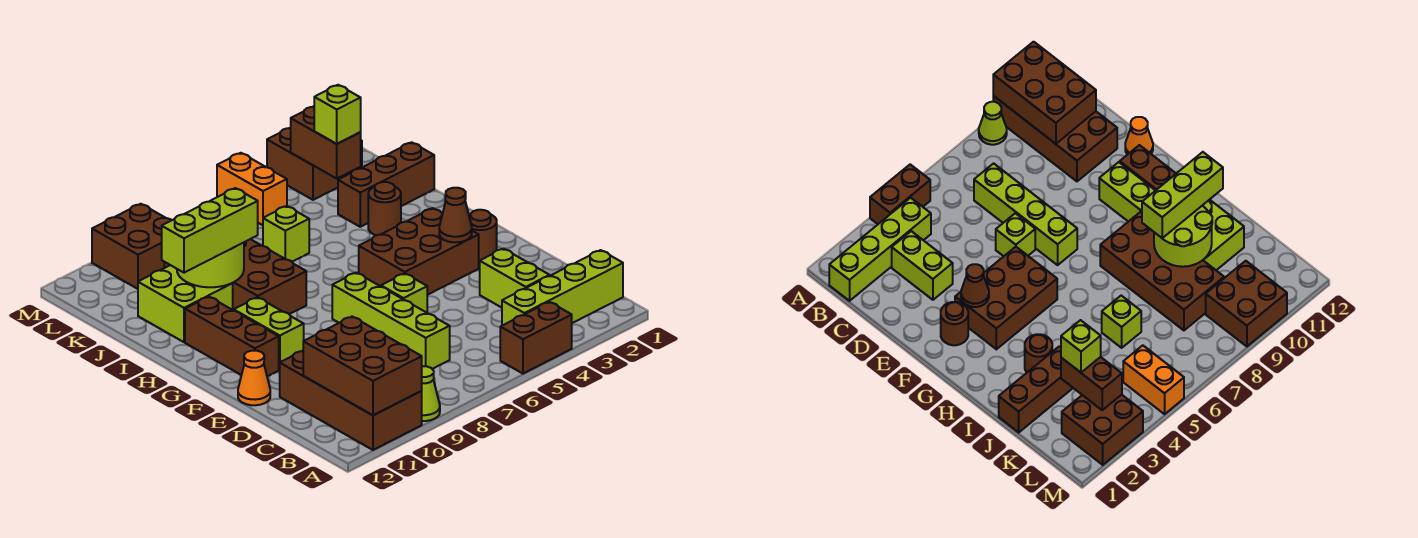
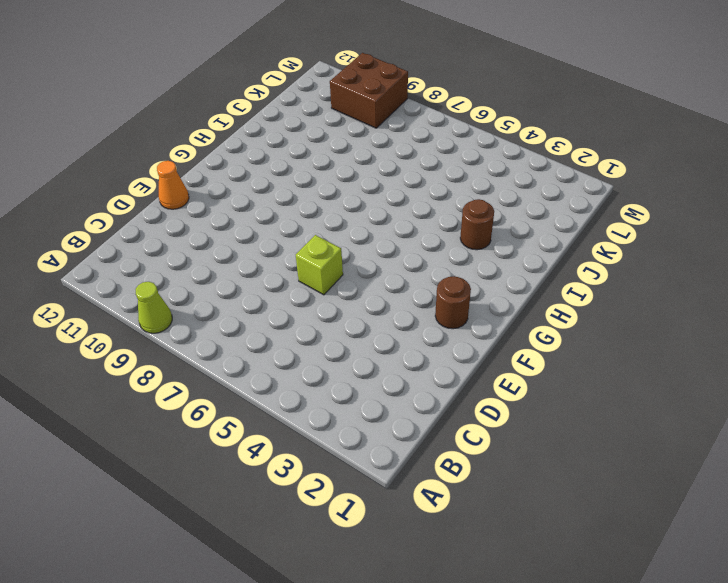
none -> brown brick A4:A5 level 1
none -> brown brick A10:D11 level 1
none -> lime brick B1:B4 level 1

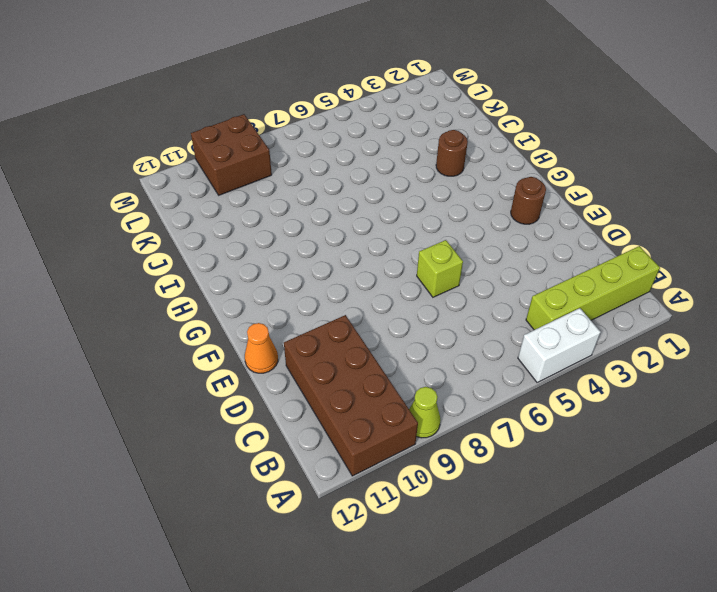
white brick A4:A5 level 1 -> brown brick A4:A5 level 1
none -> lime brick C3:D3 level 1
none -> lime brick C7:F7 level 1
none -> brown brick F3:G5 level 1

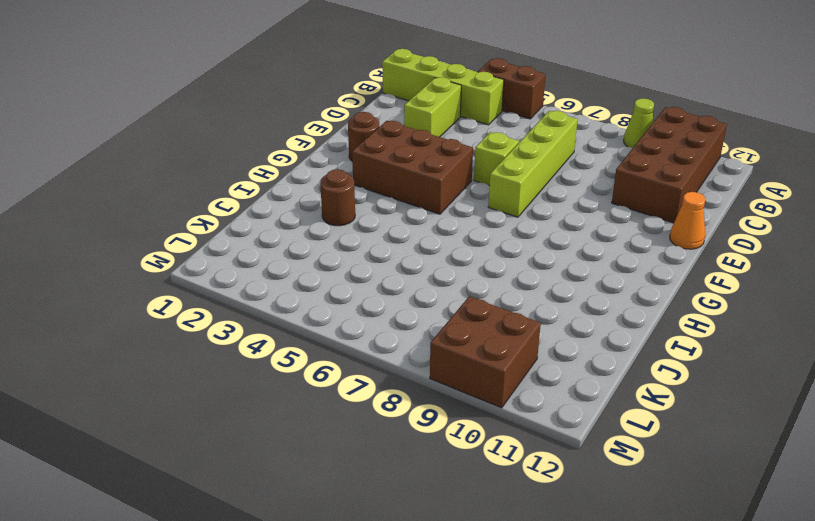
none -> lime brick F10:G10 level 1
none -> brown brick F11:H11 level 1
none -> brown brick H8:K9 level 1

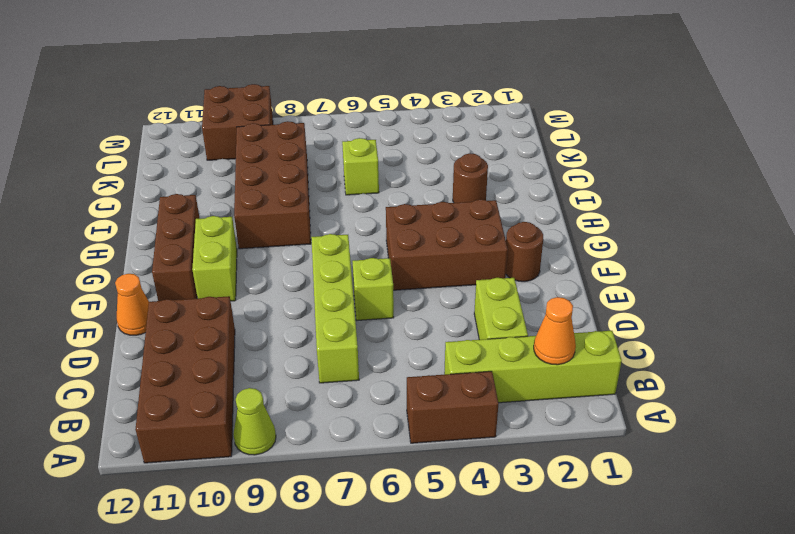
orange cone B2 level 2 -> none
none -> lime brick I10:J11 level 1
none -> brown brick J1:J3 level 1
none -> brown brick L2:M3 level 1

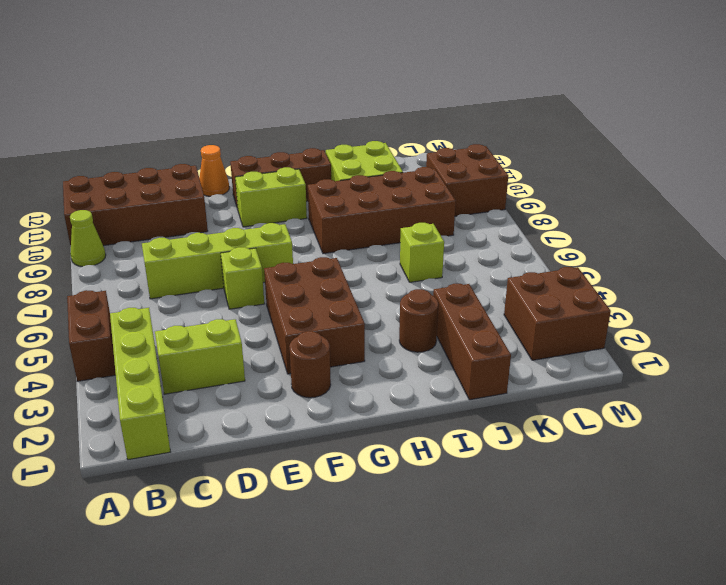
none -> orange brick L5:M5 level 1
none -> brown brick A10:C11 level 2
none -> brown cone F3 level 2

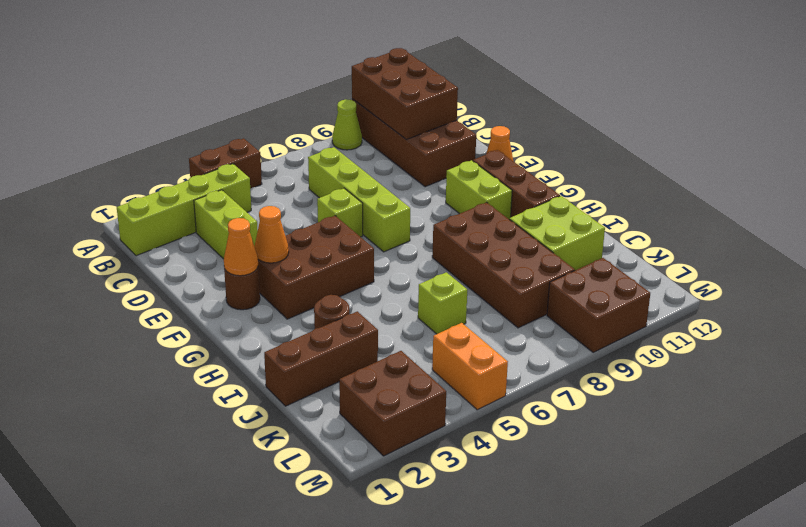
orange cone F2 level 2 -> none
orange cone F3 level 2 -> brown cone F3 level 2
none -> lime round brick I9:J10 level 2
none -> brown brick K3:L3 level 2
none -> lime brick I9:I11 level 3

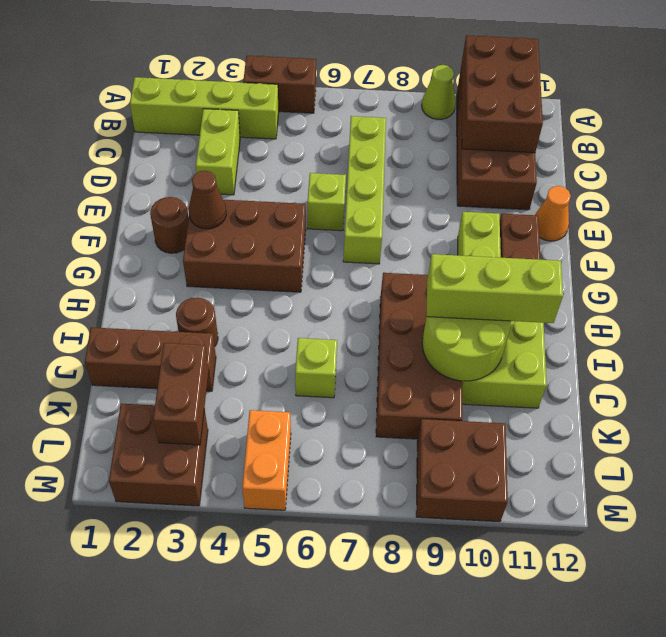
none -> lime brick K3 level 3

